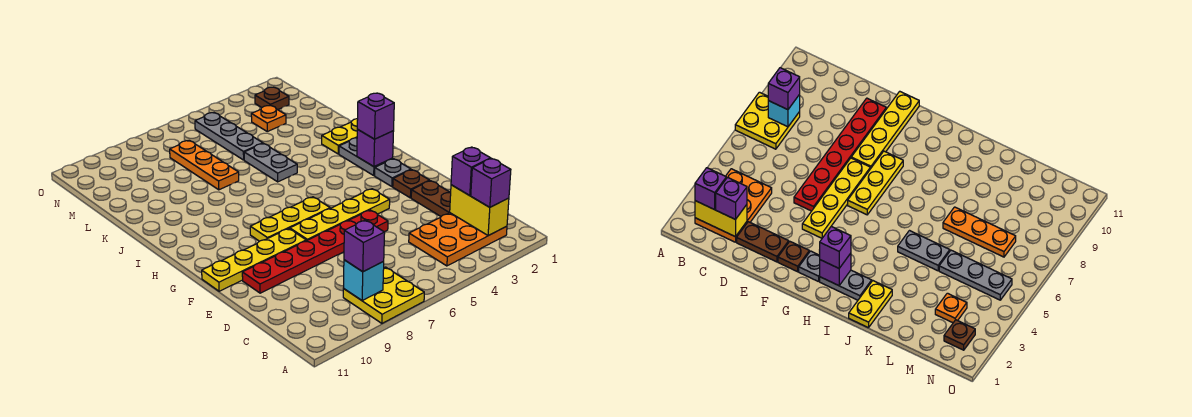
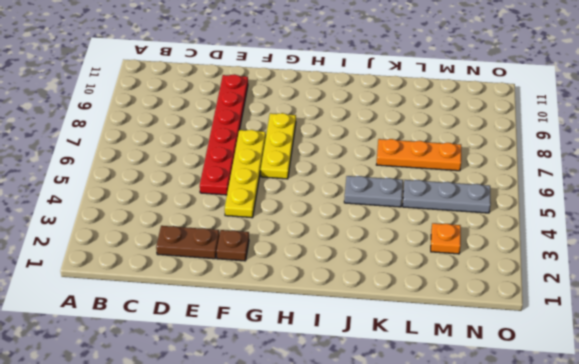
none -> yellow plate A7:B8 level 1
none -> orange plate B2:C4 level 1
none -> yellow plate F8:F11 level 1

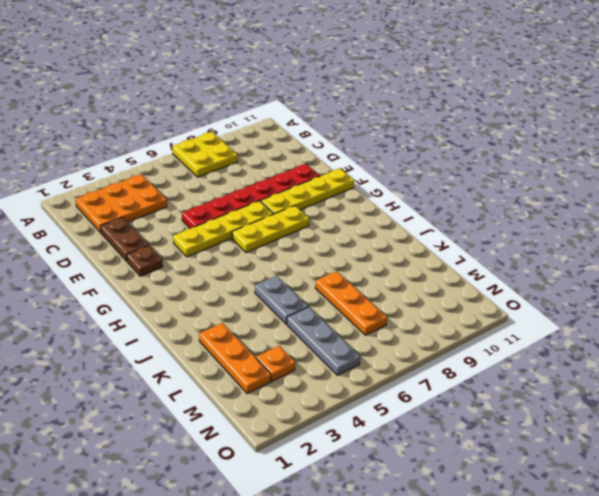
orange plate K2:M2 level 1 -> none
none -> grey plate G2 level 1
none -> grey plate H2:I2 level 1
none -> yellow plate J1:J2 level 1

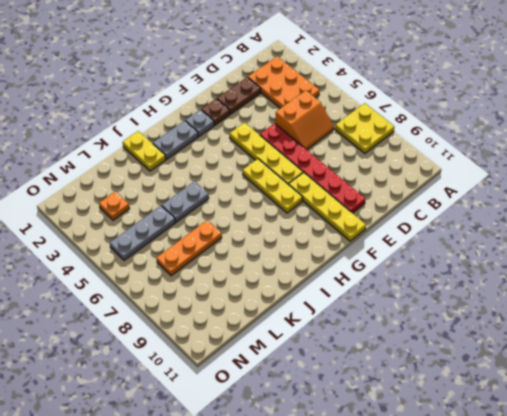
orange slope C5:D6 level 1 top 5 -> none
none -> brown plate N2 level 1
none -> yellow brick B2:C2 level 2
none -> cyan brick B8 level 2

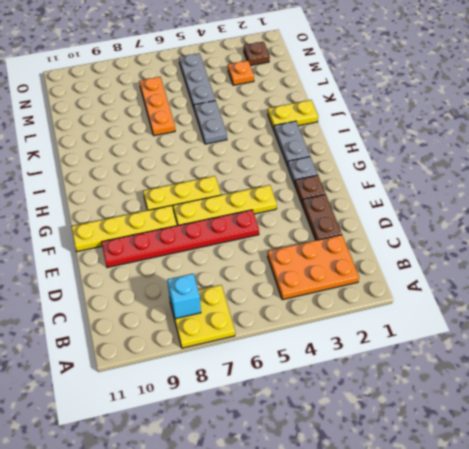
none -> yellow brick B2:C2 level 2
none -> purple brick H2 level 2
none -> purple brick B2 level 3

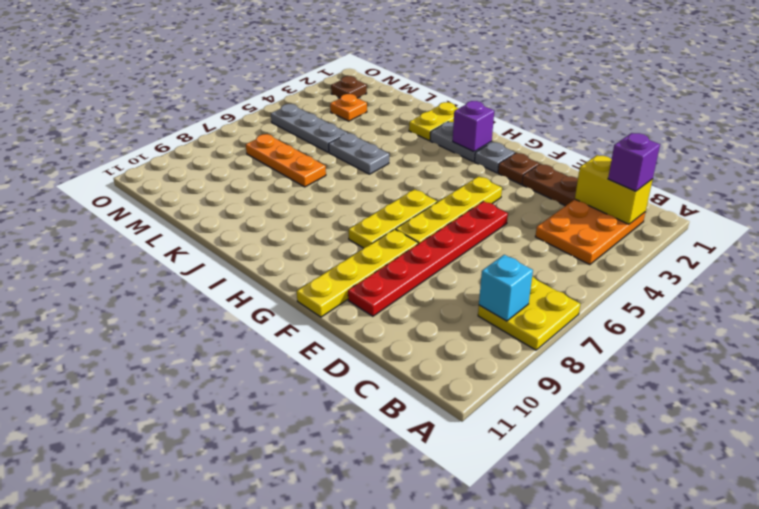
none -> purple brick B8 level 3
none -> purple brick C2 level 3
none -> purple brick H2 level 3

